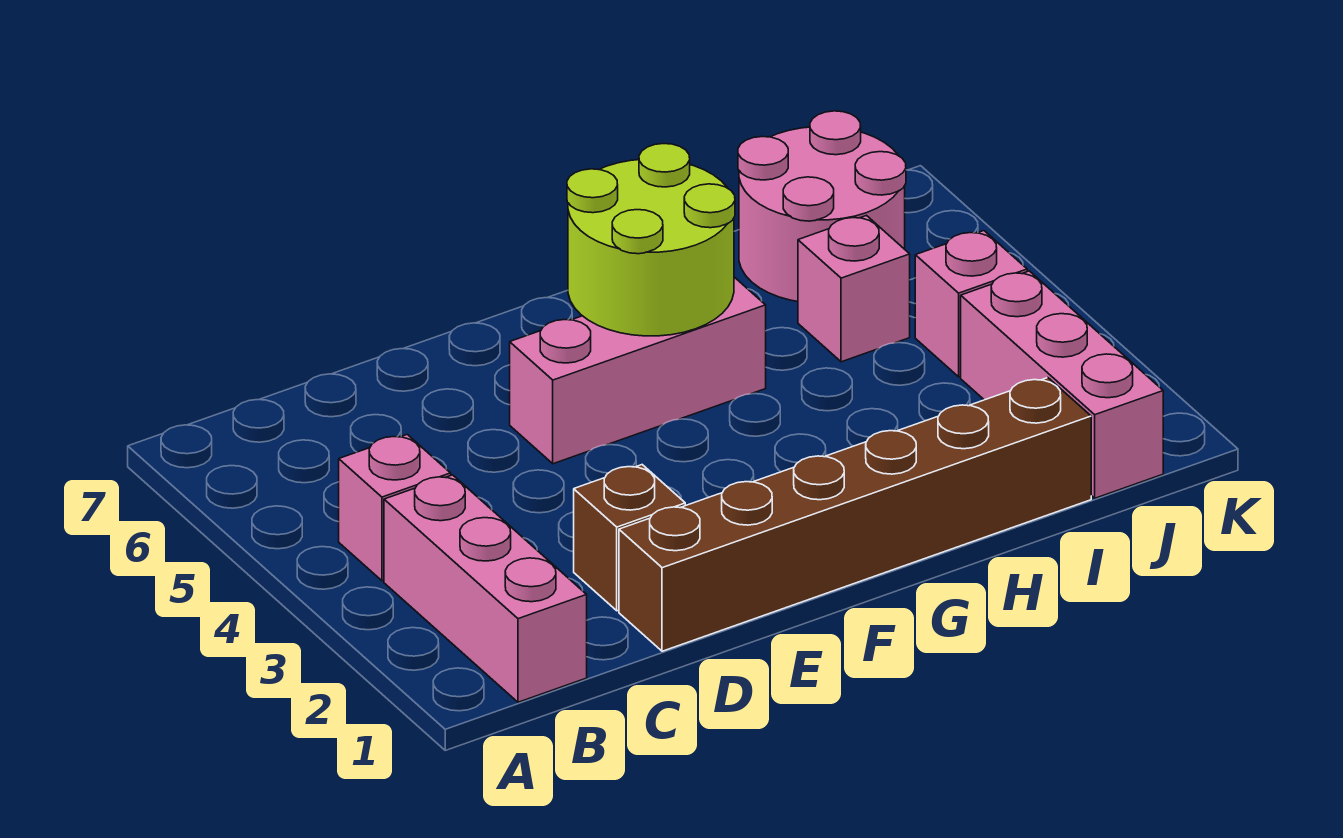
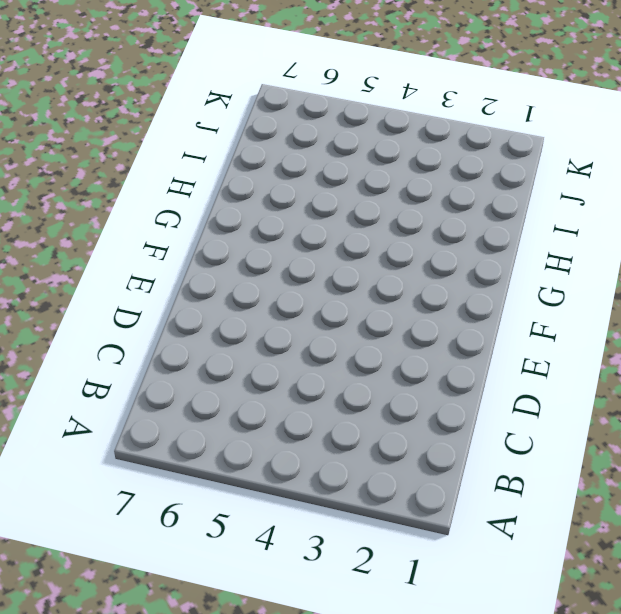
none -> pink brick B1:B3 level 1
none -> pink brick B4 level 1

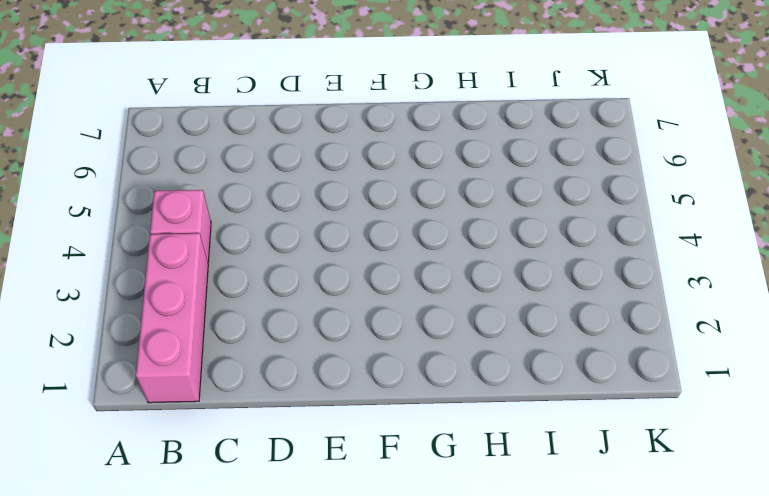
none -> brown brick D1:I1 level 1
none -> brown brick D2 level 1

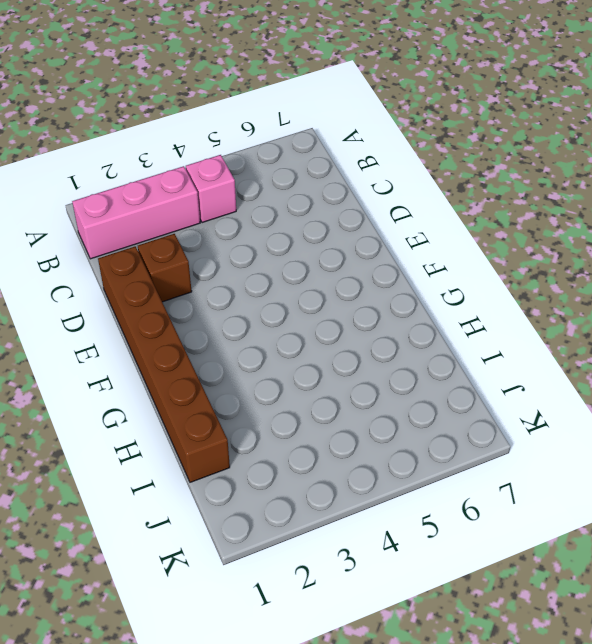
none -> pink brick E5:G5 level 1
none -> pink brick I5 level 1

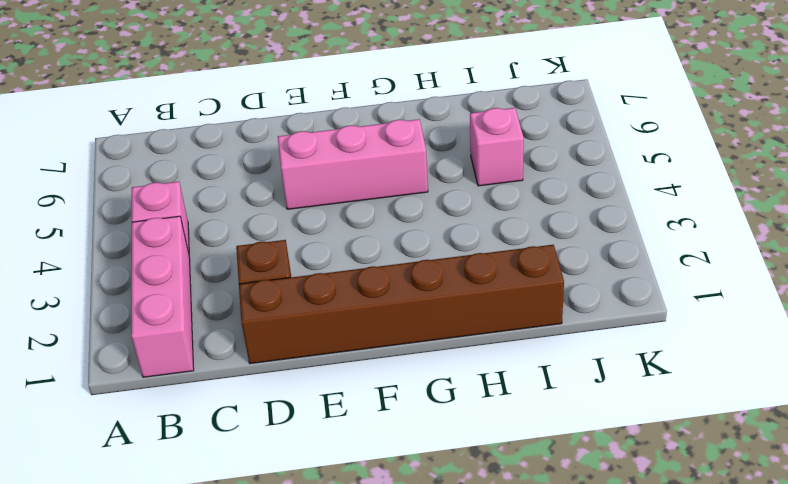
none -> pink round brick I6:J7 level 1
none -> pink brick J1:J3 level 1

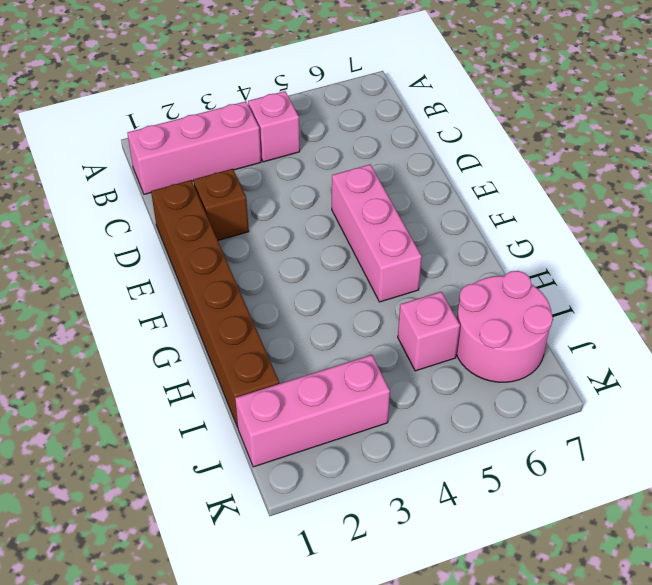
none -> pink brick J4 level 1
none -> lime round brick F5:G6 level 2

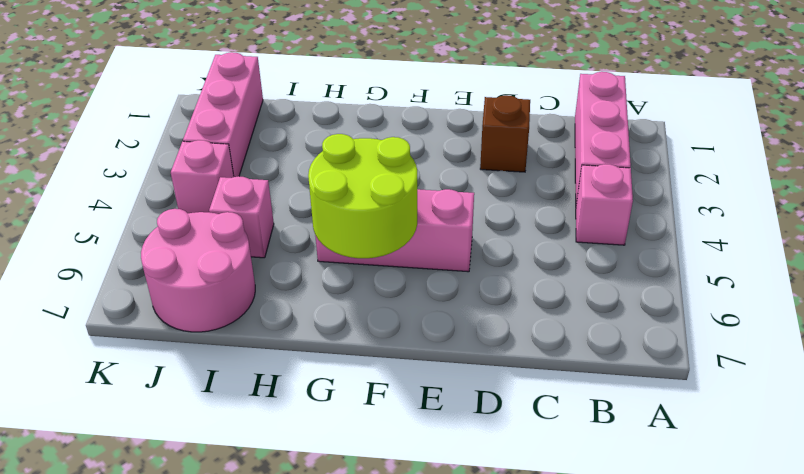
none -> brown brick D1:I1 level 1

